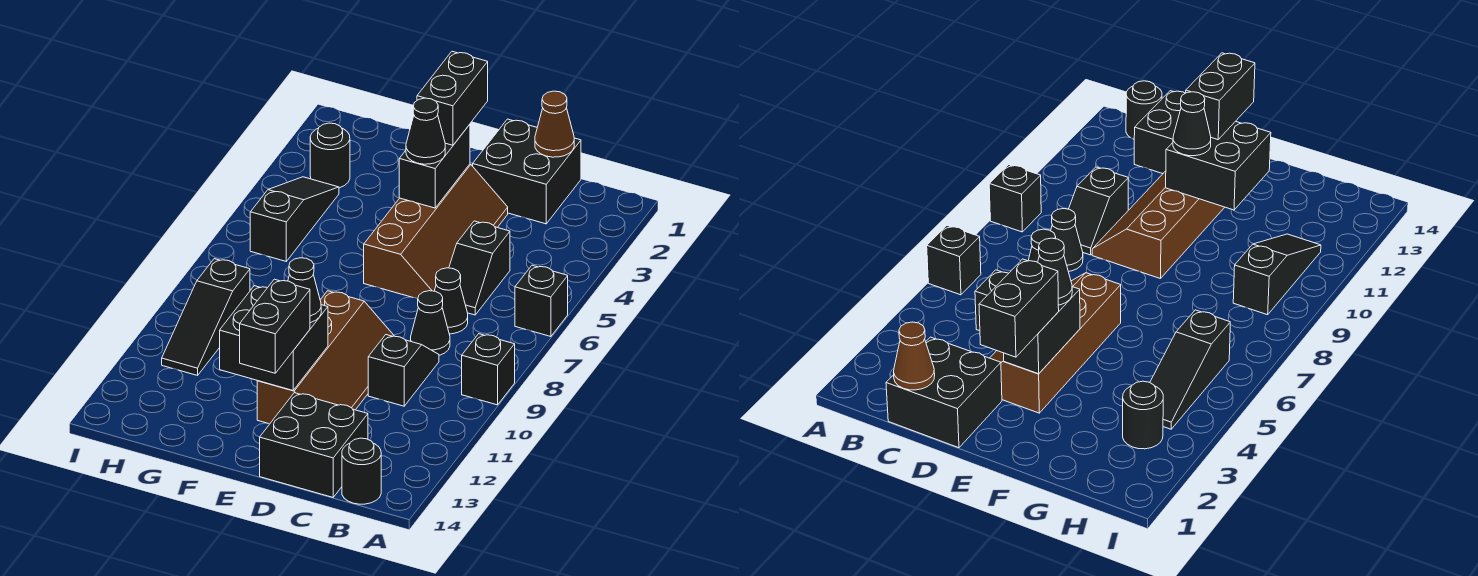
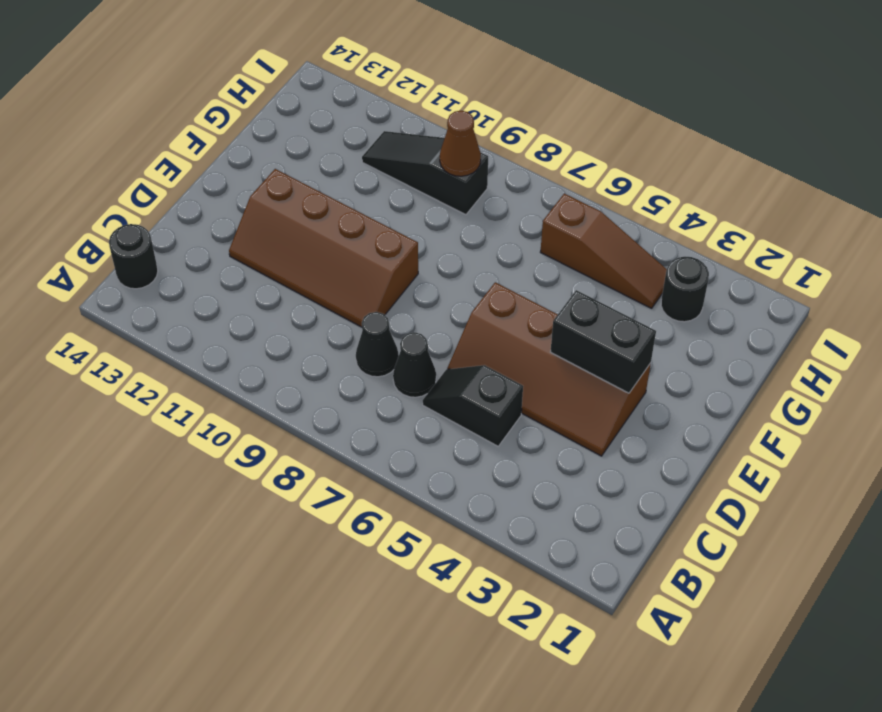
brown slope H4:H6 level 1 top 6 -> black slope H4:H6 level 1 top 6
brown cone H9 level 2 -> brown cone C1 level 2
none -> black brick A6 level 1
none -> black brick A9 level 1
none -> black brick C1:D2 level 1

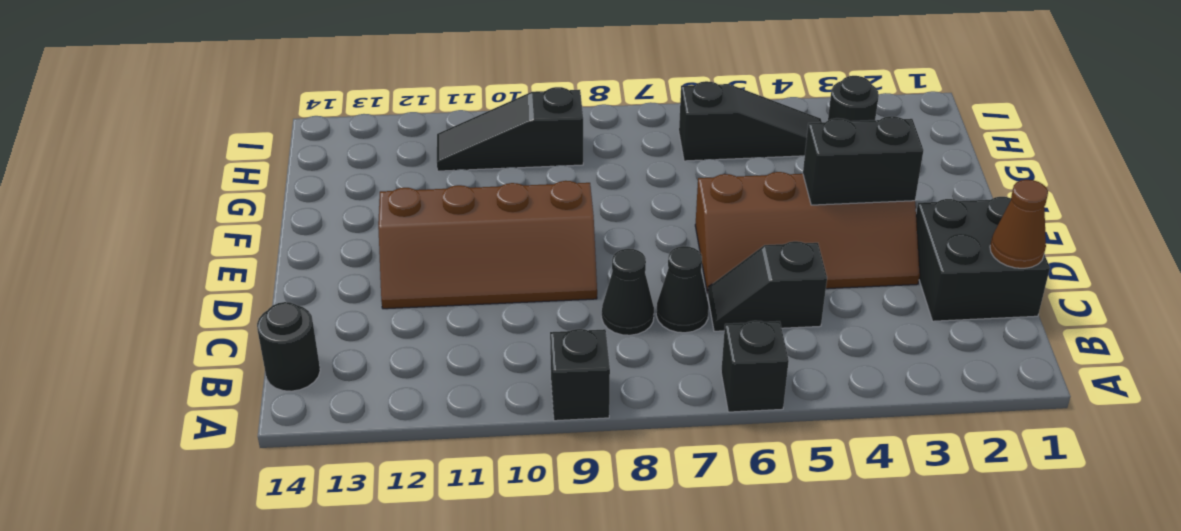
none -> black slope C9:C10 level 1 top 10
none -> black brick C13:D14 level 1
none -> black brick E11:F12 level 2

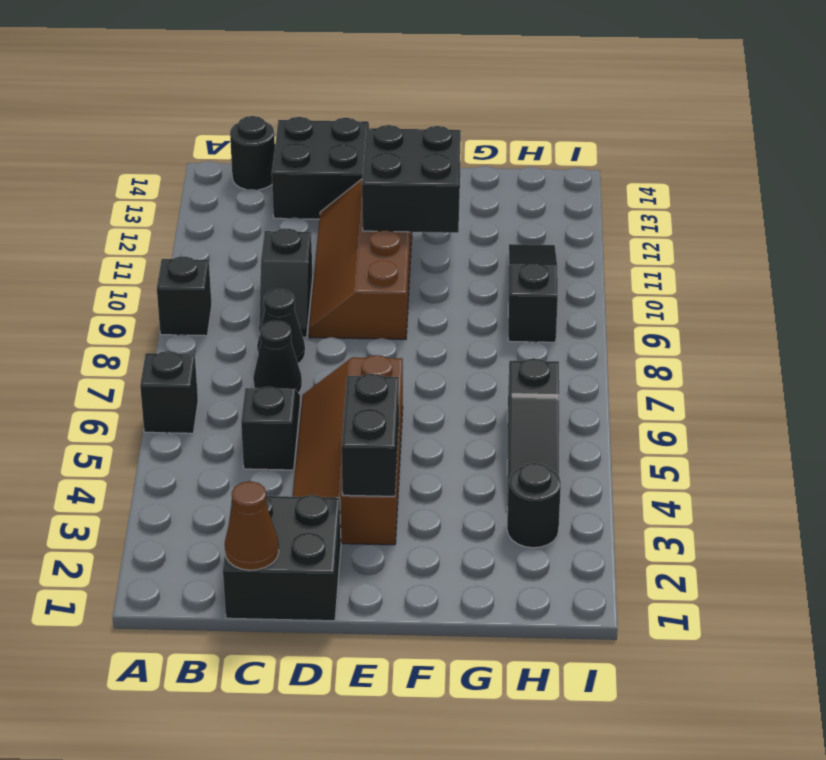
none -> black brick E2:E3 level 3
none -> black cone E4 level 3
none -> black cone E11 level 3

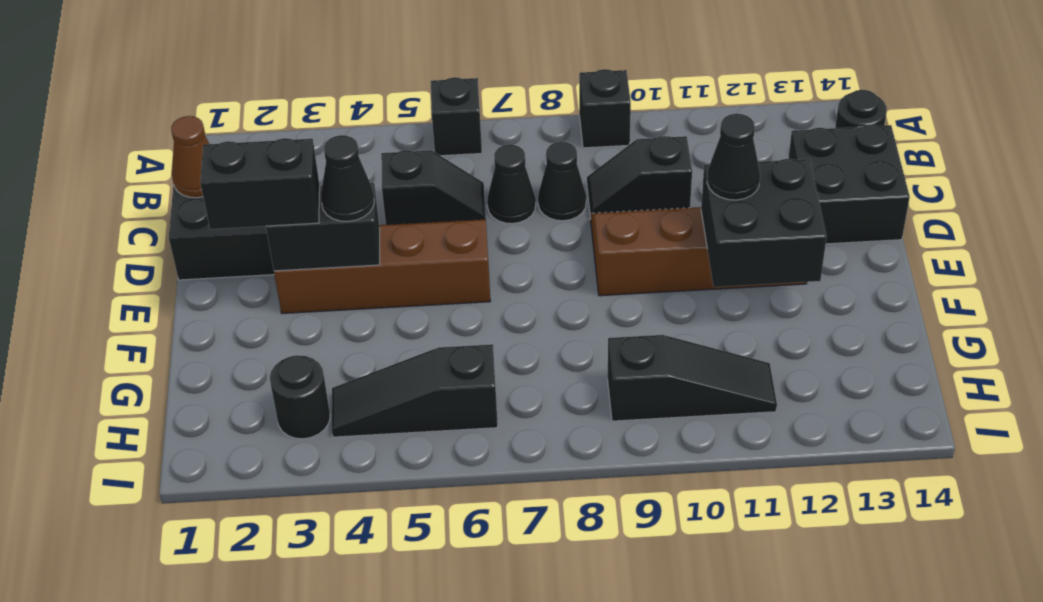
none -> black brick E12:E13 level 3

